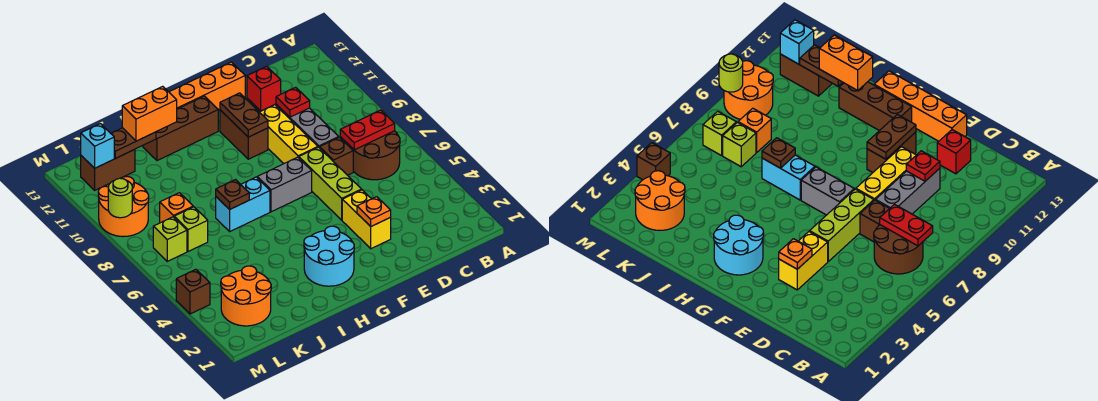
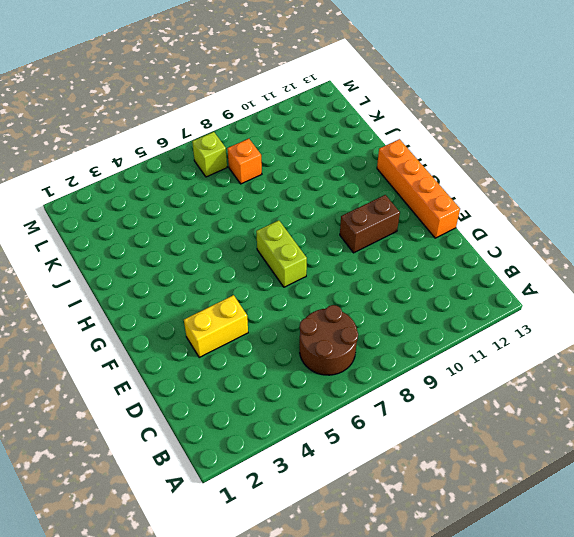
lime brick F7:G7 level 1 -> grey brick F7:G7 level 1
none -> brown brick D7 level 1
none -> grey brick D8:D10 level 1
none -> red brick D12 level 1

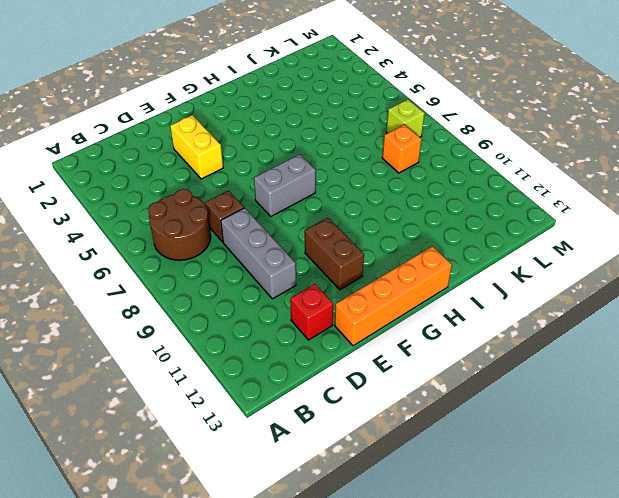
none -> lime brick E5:E7 level 1
none -> yellow brick E8:E10 level 1
none -> cyan round brick G2:H3 level 1

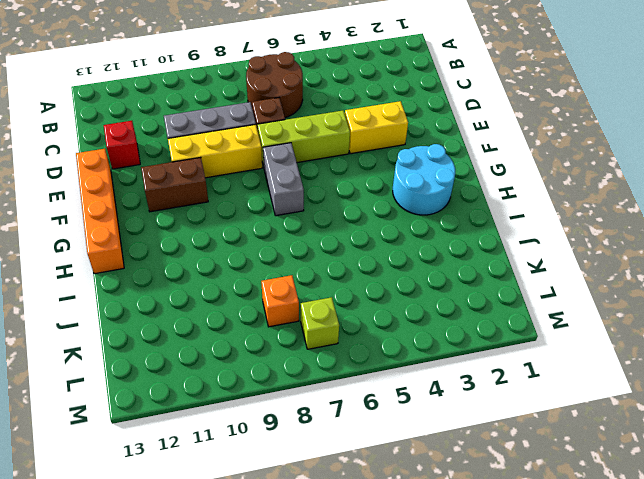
none -> brown brick G12:I12 level 1
none -> cyan brick H7:I7 level 1
none -> orange round brick K2:L3 level 1

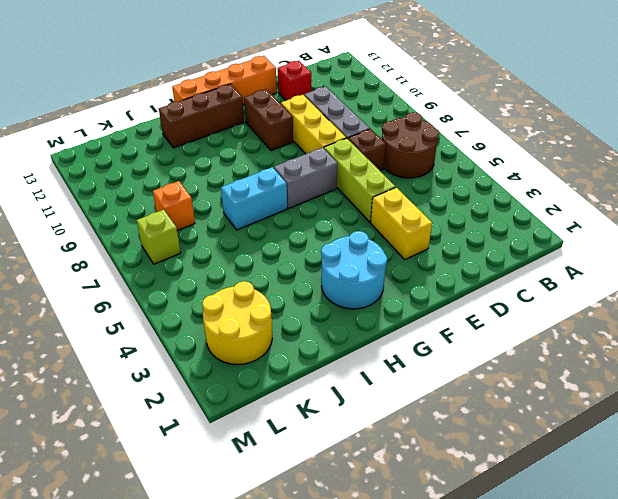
yellow round brick K2:L3 level 1 -> orange round brick K2:L3 level 1
none -> lime brick K7 level 1
none -> brown brick K12:L12 level 1
none -> orange round brick L9:M10 level 1

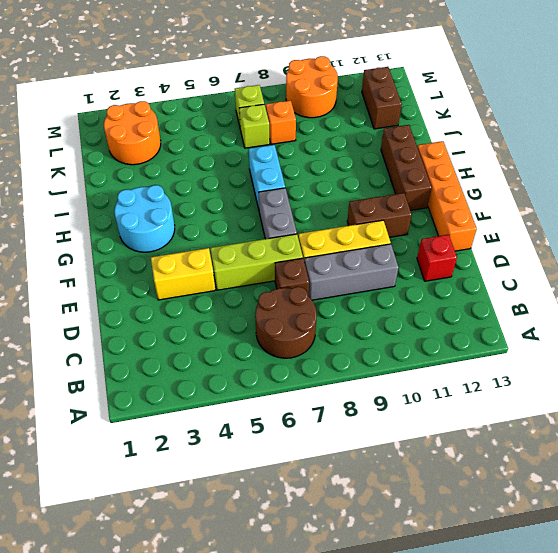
none -> brown brick M4 level 1
none -> red plate B7:C7 level 2
none -> red plate D10 level 2

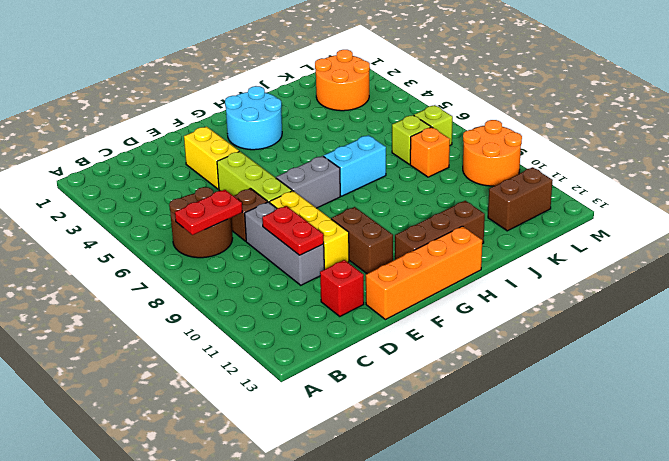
red plate D9:D10 level 2 -> red plate D10 level 2
none -> brown brick M4 level 1
none -> orange plate E3 level 2
none -> brown plate F10:F11 level 2

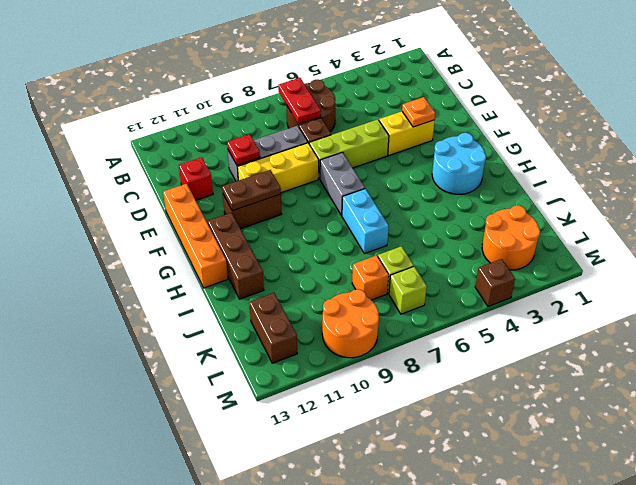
none -> brown plate I7 level 2
none -> brown plate J12:K12 level 2
none -> cyan brick L12 level 2

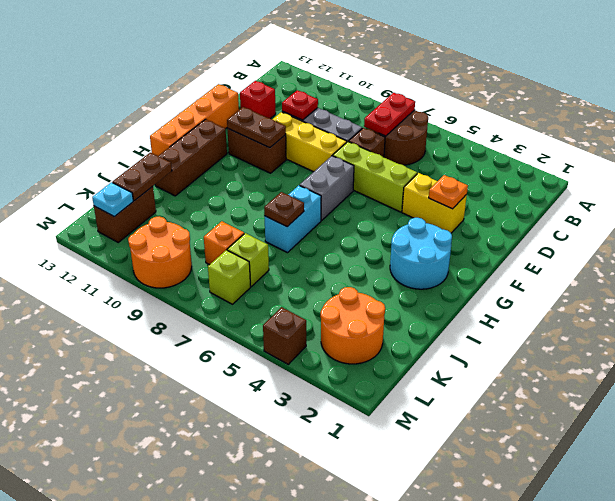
cyan plate L12 level 2 -> cyan brick L12 level 2
none -> lime round brick M9 level 2
none -> orange brick I12:J12 level 3

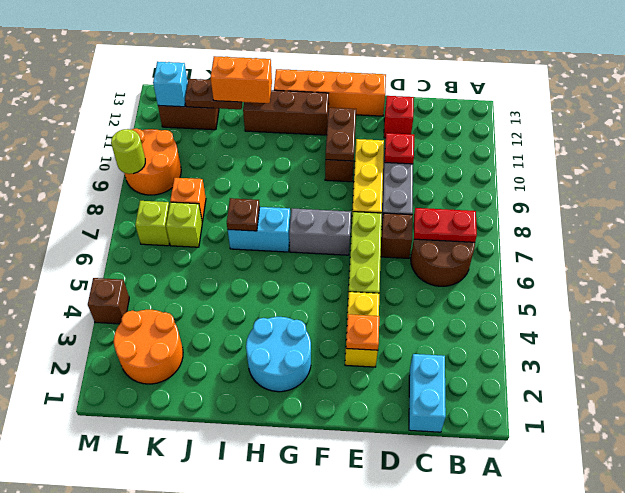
cyan brick C1:C2 level 1 -> none

